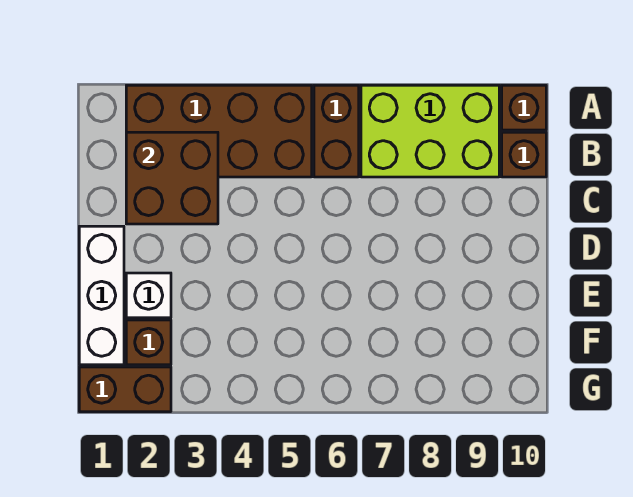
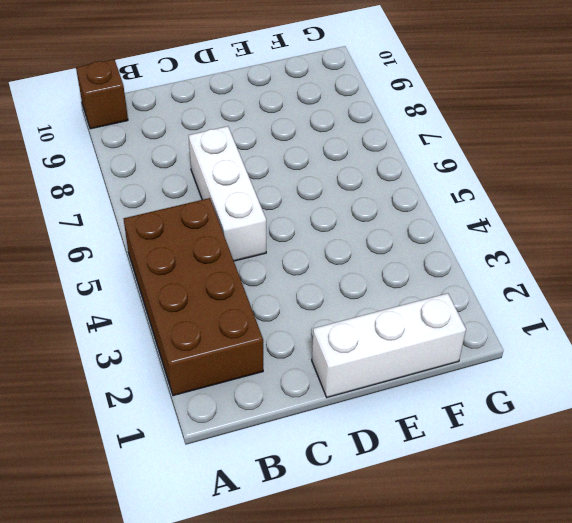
white brick C5:C7 level 1 -> none
none -> brown brick A6:B6 level 1
none -> lime brick A7:B9 level 1

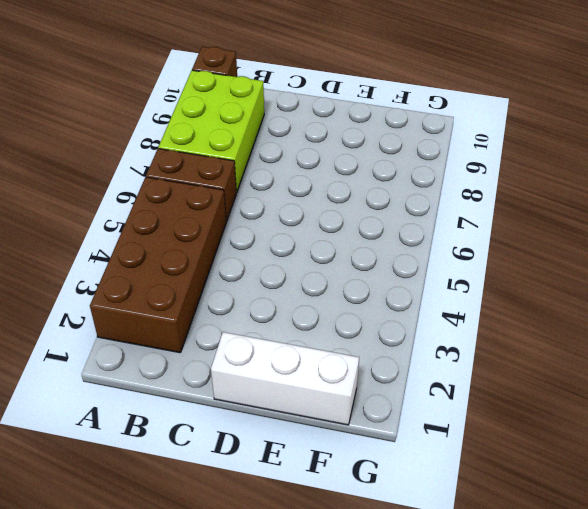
none -> brown brick B10 level 1
none -> white brick E2 level 1

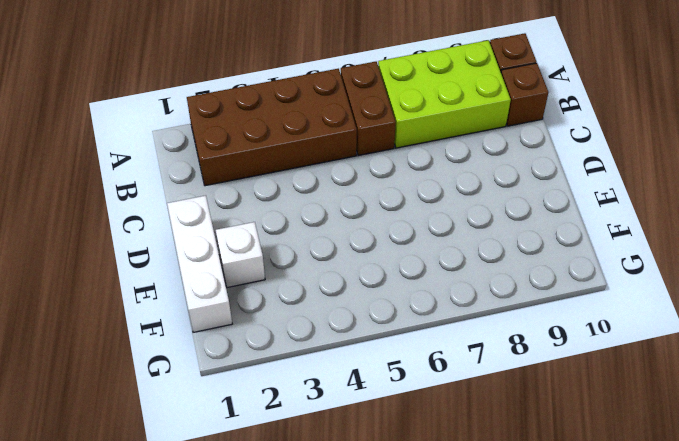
none -> brown brick F2 level 1
none -> brown brick G1:G2 level 1

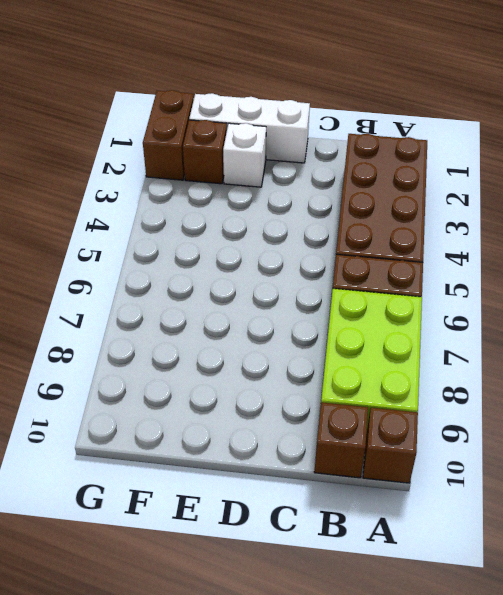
none -> brown brick B2:C3 level 2

